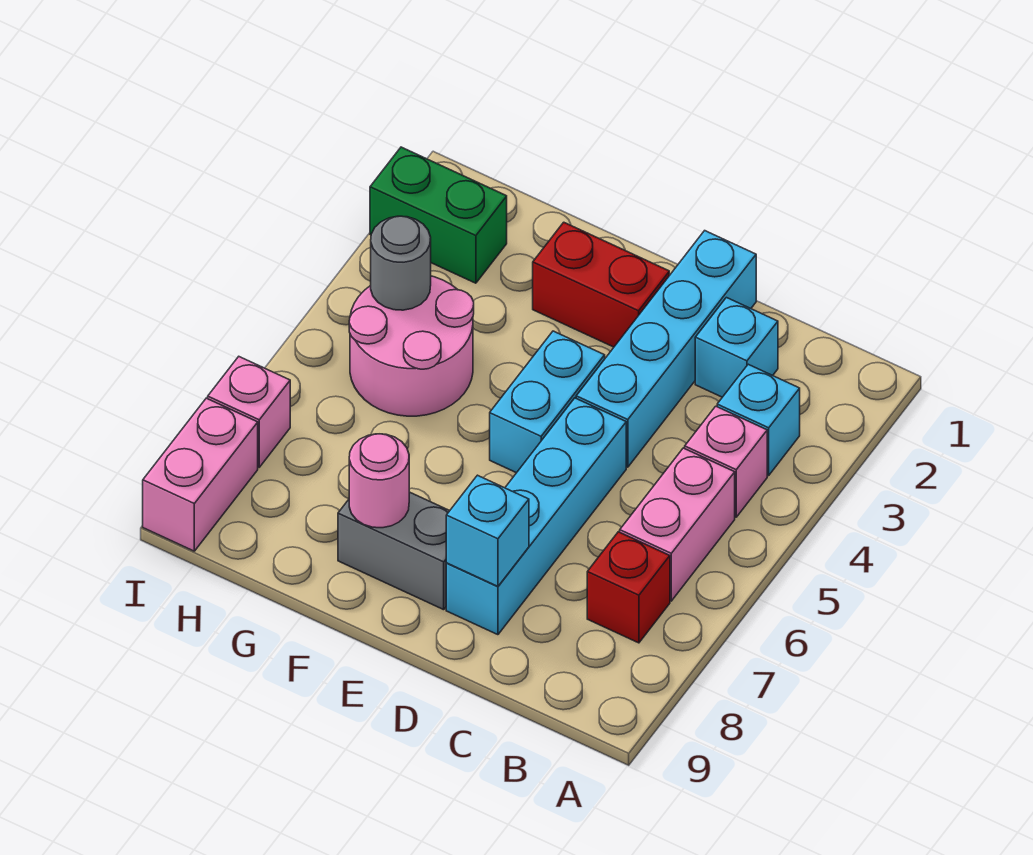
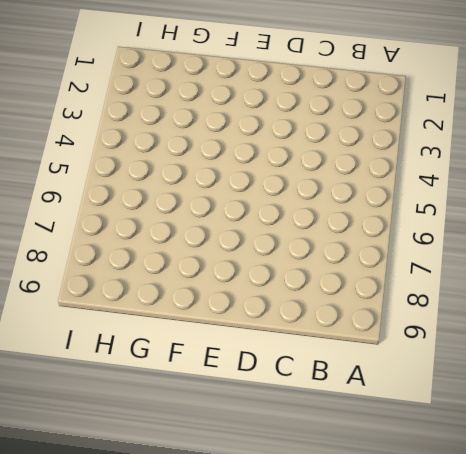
none -> cyan brick B3 level 1
none -> pink brick B4 level 1
none -> pink brick B5:B6 level 1

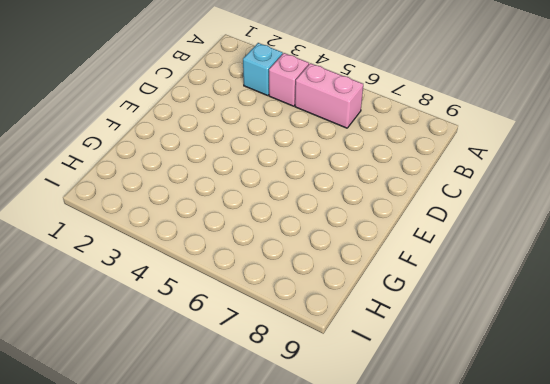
none -> red brick B7 level 1
none -> cyan brick C2 level 1
none -> cyan brick D1:D4 level 1

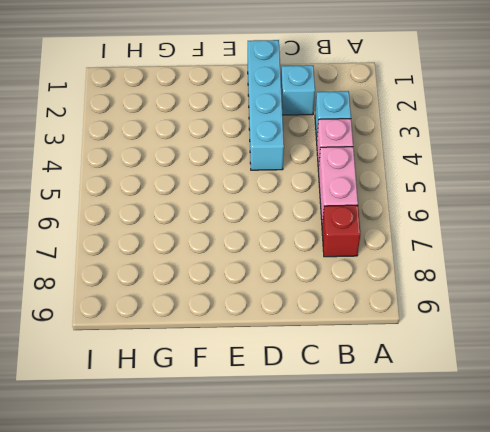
none -> cyan brick D5:D8 level 1
none -> red brick E2:F2 level 1
none -> cyan brick E4:E5 level 1

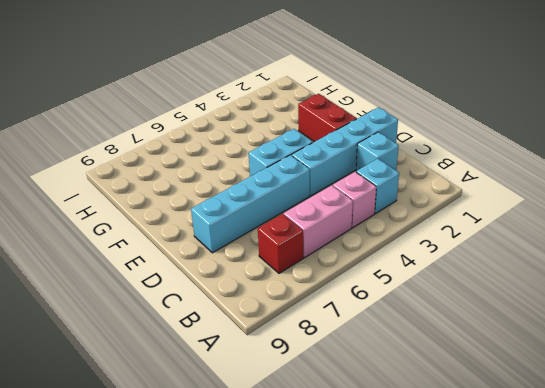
none -> grey brick E8:F8 level 1
none -> pink round brick G4:H5 level 1
none -> green brick H2:I2 level 1

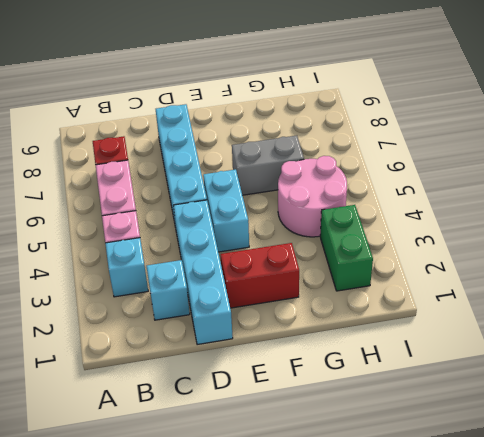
grey brick F6:G6 level 1 -> grey brick E8:F8 level 1
green brick H2:H3 level 1 -> green brick H2:I2 level 1
none -> pink brick I7 level 1
none -> pink brick I8:I9 level 1
none -> cyan brick D8 level 2

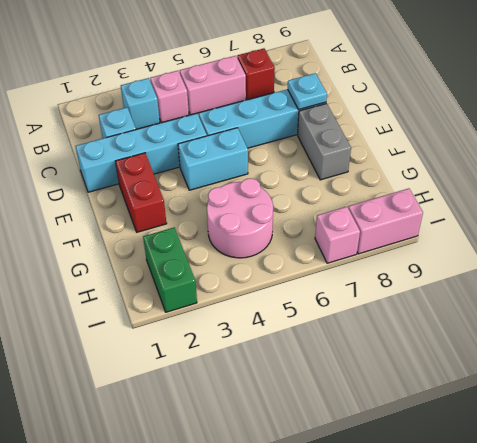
cyan plate D8 level 2 -> cyan brick D8 level 2
none -> pink round brick F8 level 2
none -> grey round brick H4 level 2

